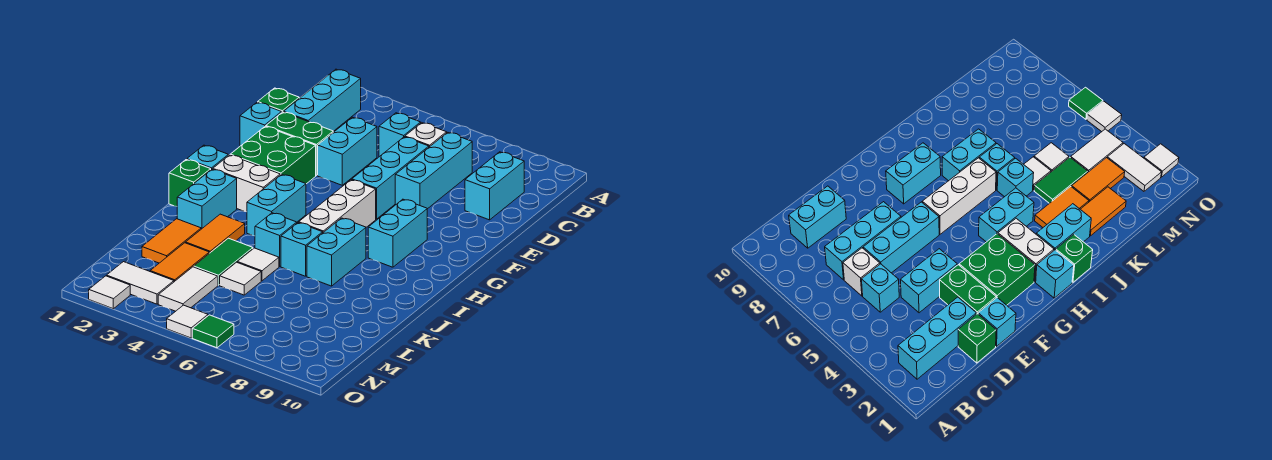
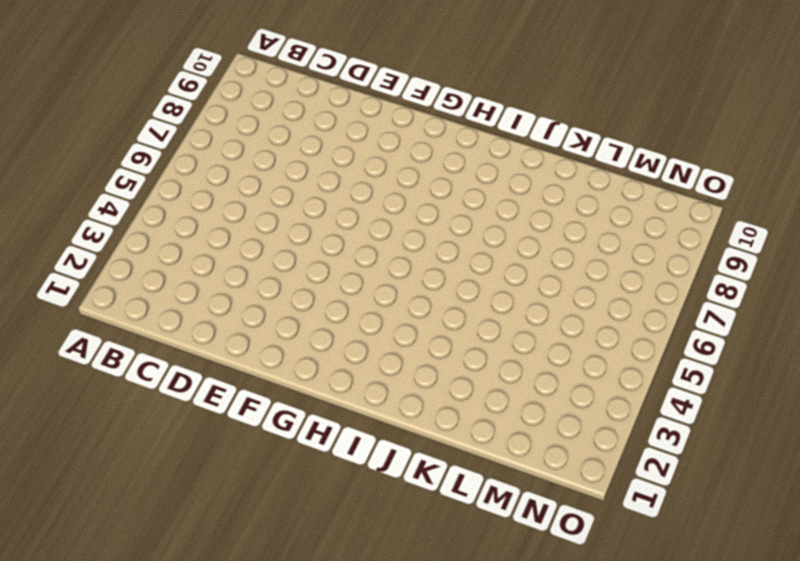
none -> cyan brick B2:D2 level 1
none -> cyan brick C5 level 1
none -> white brick C6 level 1
none -> cyan brick C7:E7 level 1

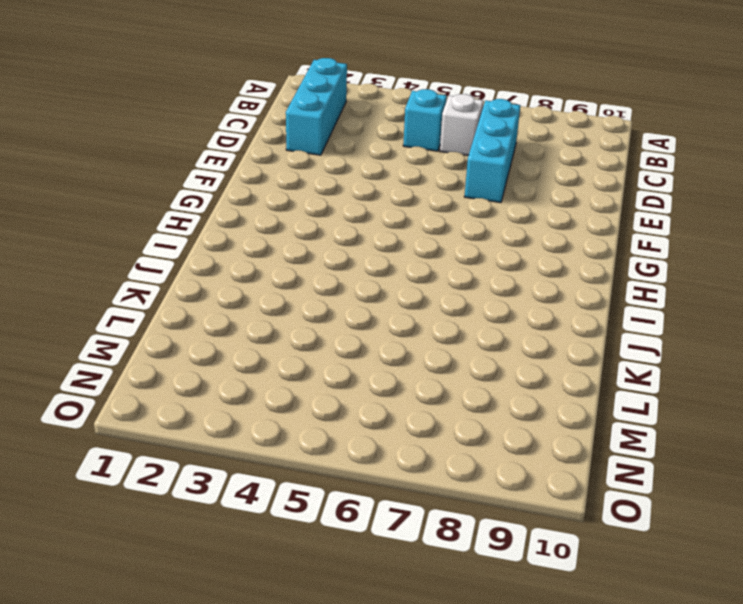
none -> cyan brick C9:D9 level 1
none -> green brick D1 level 1
none -> cyan brick D4:E4 level 1
none -> cyan brick D6:F6 level 1

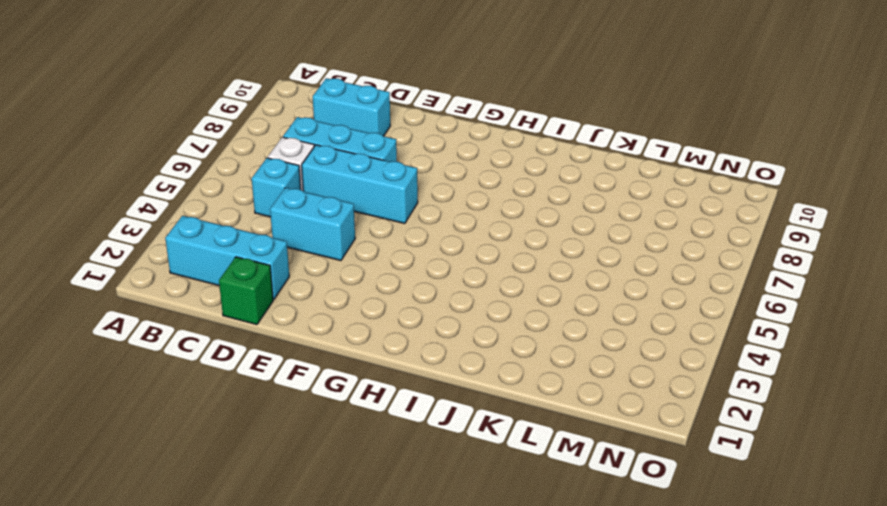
none -> cyan brick E1 level 1
none -> green brick E2:E3 level 1
none -> green brick F2:G3 level 1
none -> white brick G6:I6 level 1

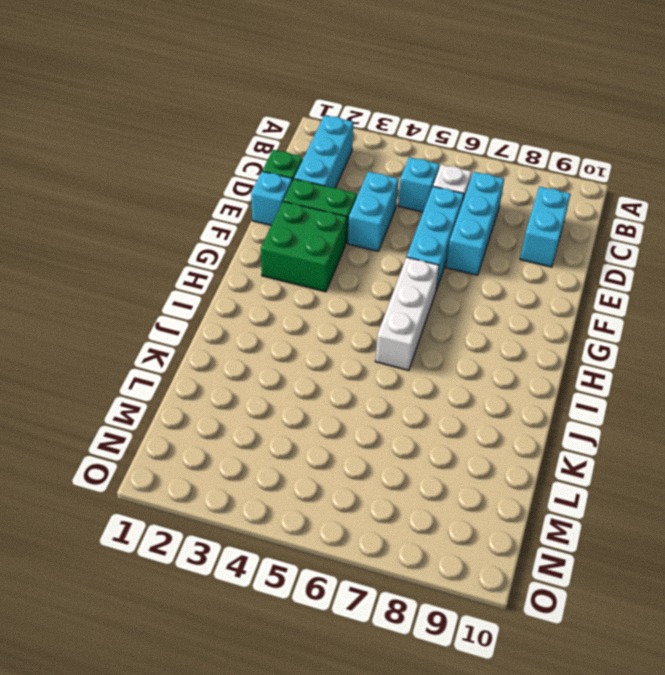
none -> cyan brick G8:H8 level 1
none -> cyan brick H1 level 1
none -> white brick H2:H3 level 1
none -> cyan brick H4:I4 level 1

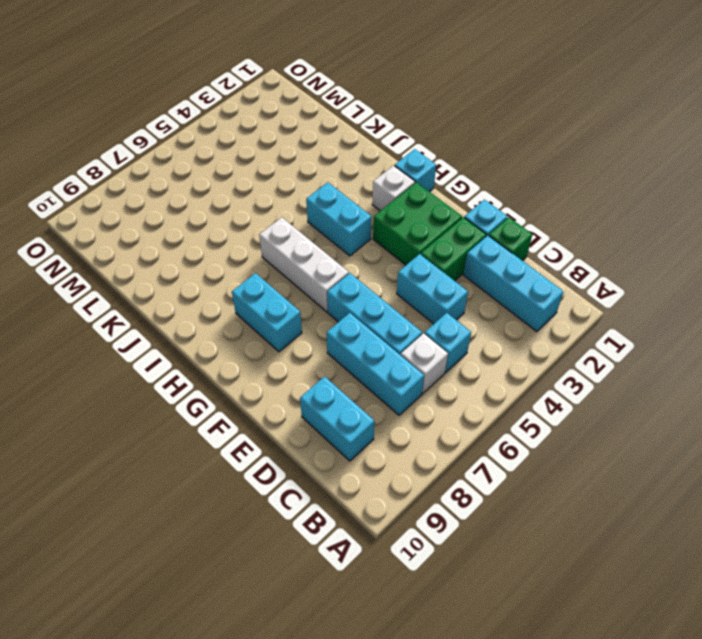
white brick H2 level 1 -> white brick H2:H3 level 1
none -> green brick I1 level 1
none -> cyan brick I2:J2 level 1
none -> cyan brick I7:J7 level 1
none -> orange tile J3:K3 level 1

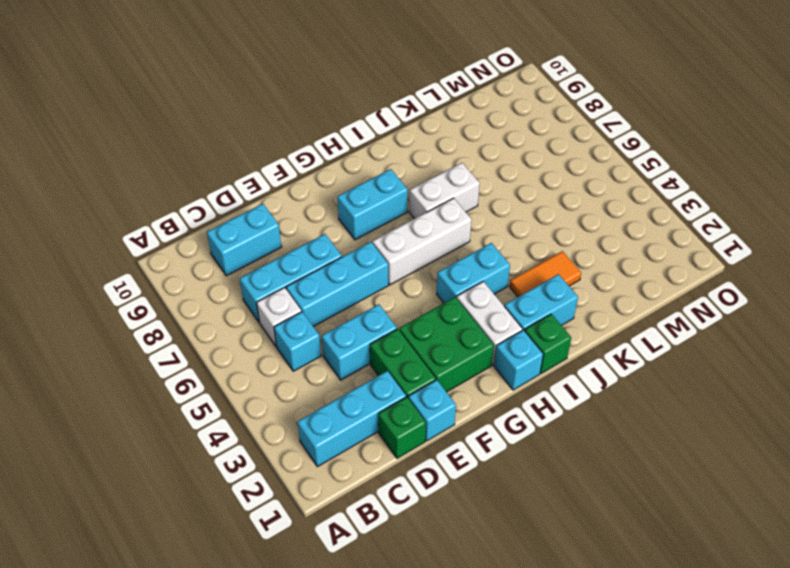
white brick I7:J7 level 1 -> cyan brick I7:J7 level 1
none -> cyan brick J5 level 1
none -> cyan brick J6 level 1
none -> orange tile K2:L2 level 1
none -> green tile K4:L4 level 1

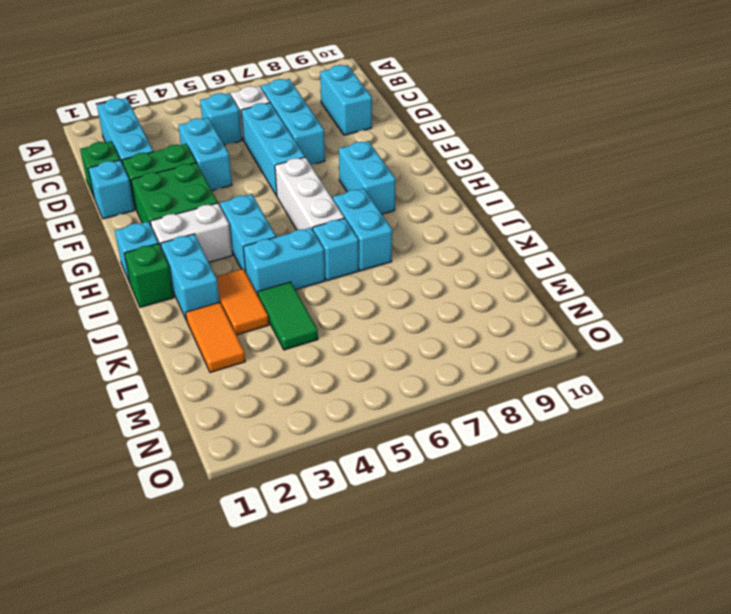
cyan brick J4:J5 level 1 -> cyan brick J5 level 1
none -> white tile K5 level 1
none -> orange tile L3:M3 level 1
none -> white tile L5 level 1
none -> white tile M4:N4 level 1

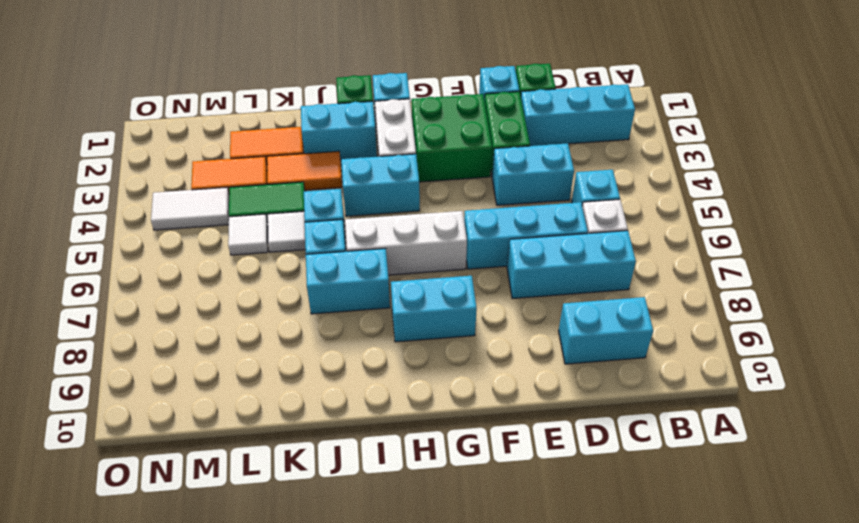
none -> white tile N2:N3 level 1
none -> white tile O2 level 1
none -> white tile O5 level 1
none -> green tile O6 level 1

